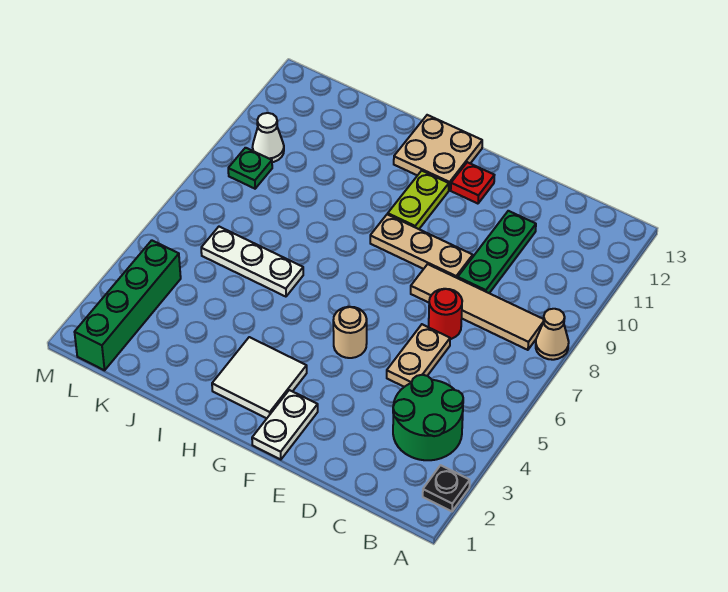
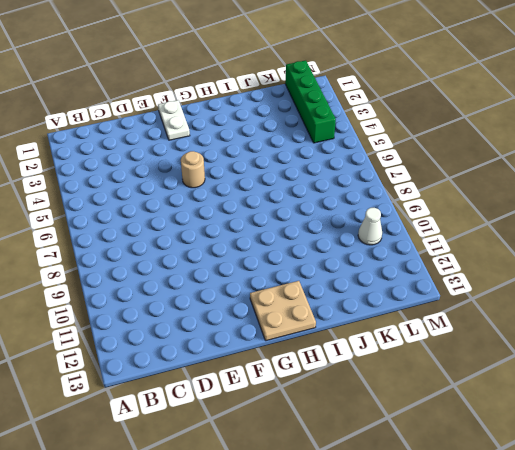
none -> black plate A2 level 1
none -> tan cone A8 level 1
none -> green round brick B3:C4 level 1

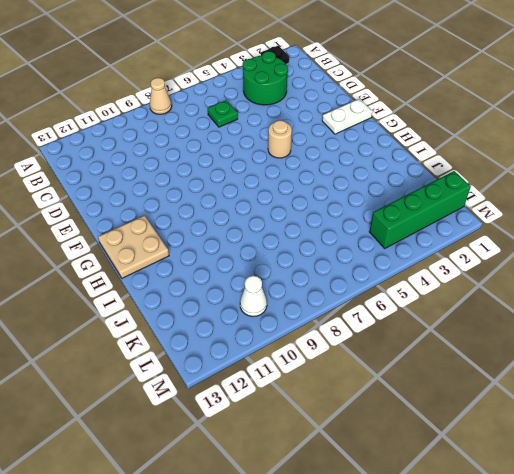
green plate C6 level 1 -> green plate L9 level 1
none -> tan tile B8:E8 level 1
none -> tan plate D5:D6 level 1
none -> red round brick D7 level 1

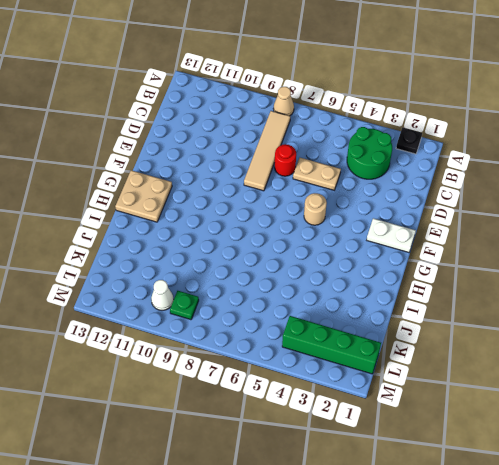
none -> green plate D9:D11 level 1
none -> tan plate E9:G9 level 1
none -> red plate F12 level 1

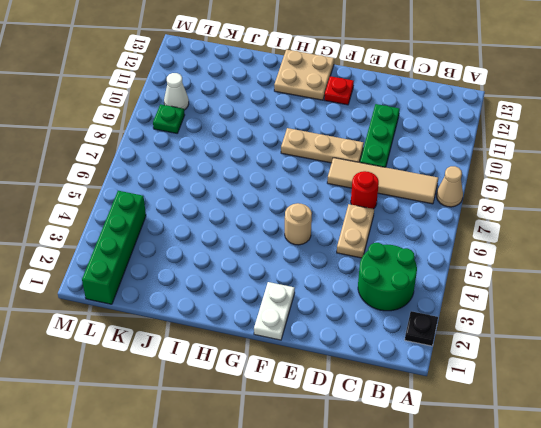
none -> white tile G2:H3 level 1
none -> lime plate G10:G11 level 1
none -> white plate I6:K6 level 1

